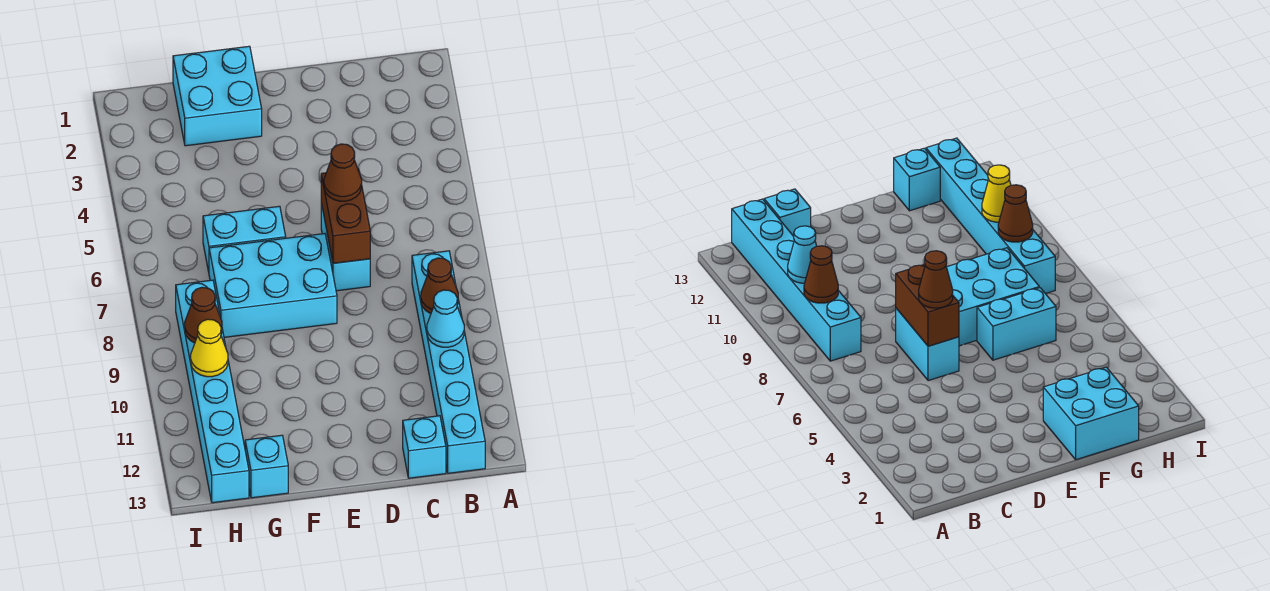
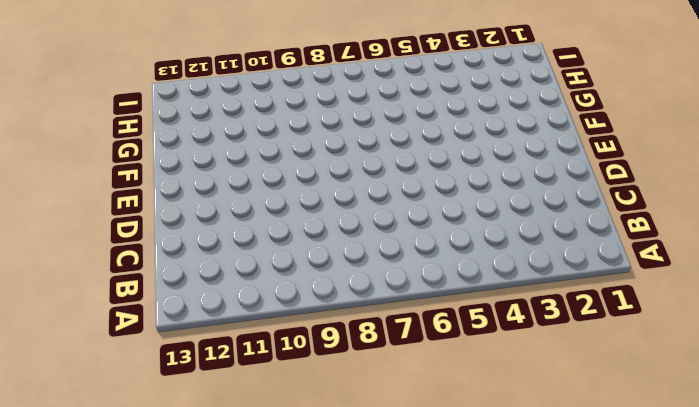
none -> cyan brick B8:B13 level 1
none -> cyan brick C13 level 1
none -> cyan brick D6:D7 level 1

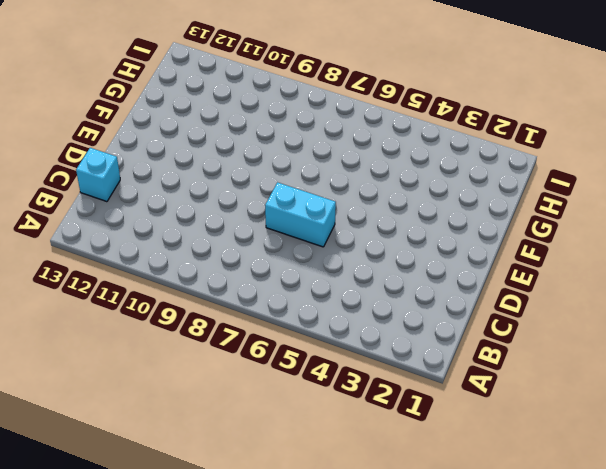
none -> cyan brick B8:B13 level 1
none -> cyan brick E7:G8 level 1
none -> cyan brick F1:G2 level 1

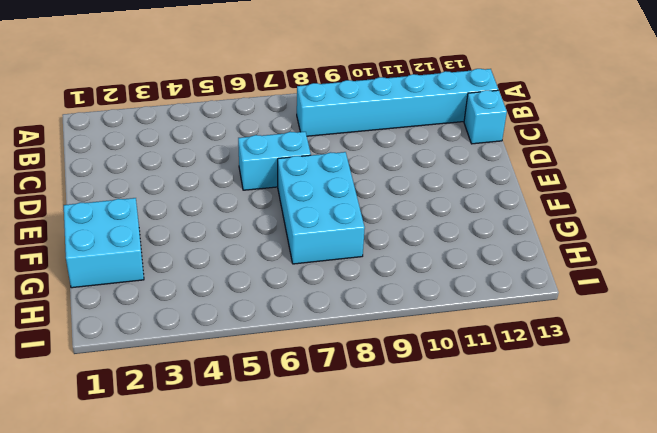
none -> cyan brick F6:G6 level 1
none -> cyan brick G13 level 1
none -> cyan brick H8:H13 level 1

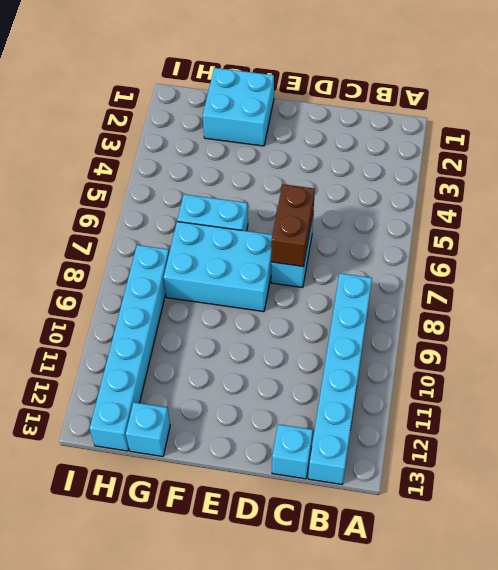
none -> brown cone B9 level 2
none -> cyan cone B10 level 2
none -> brown cone H9 level 2

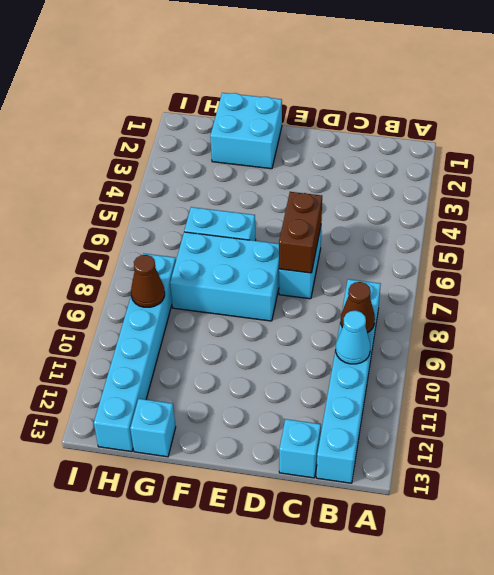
none -> yellow cone H10 level 2
none -> brown cone D6 level 3

